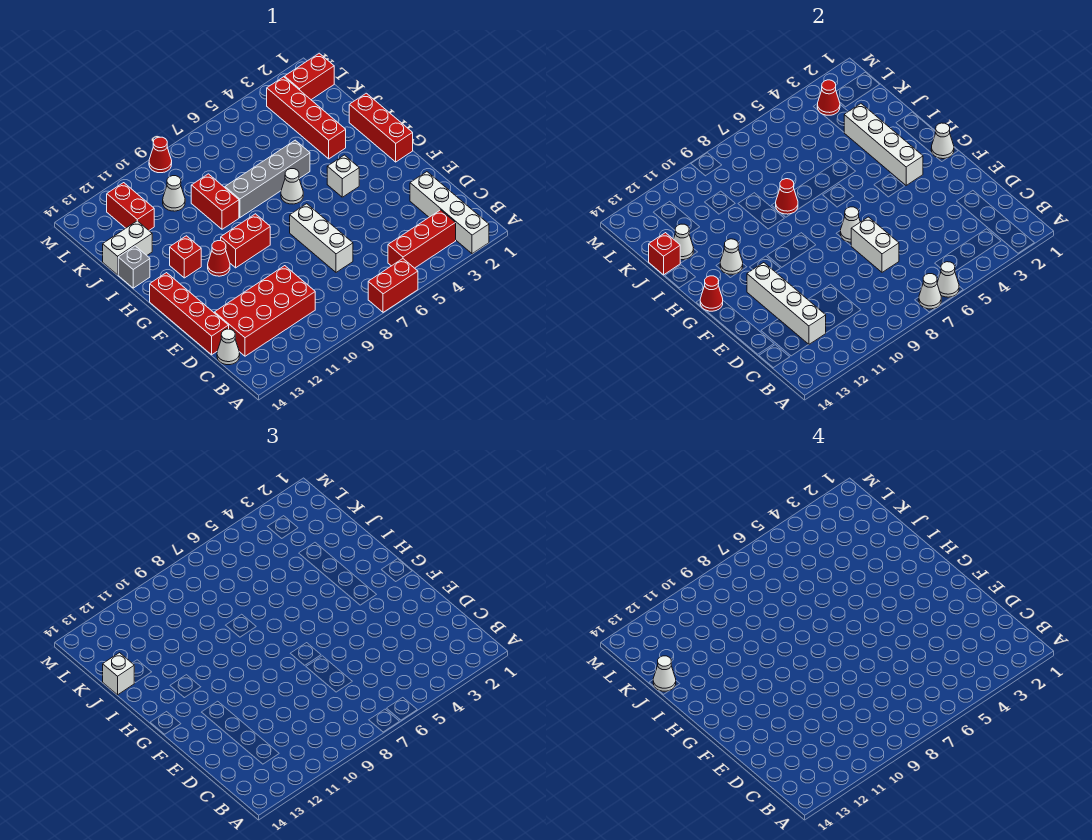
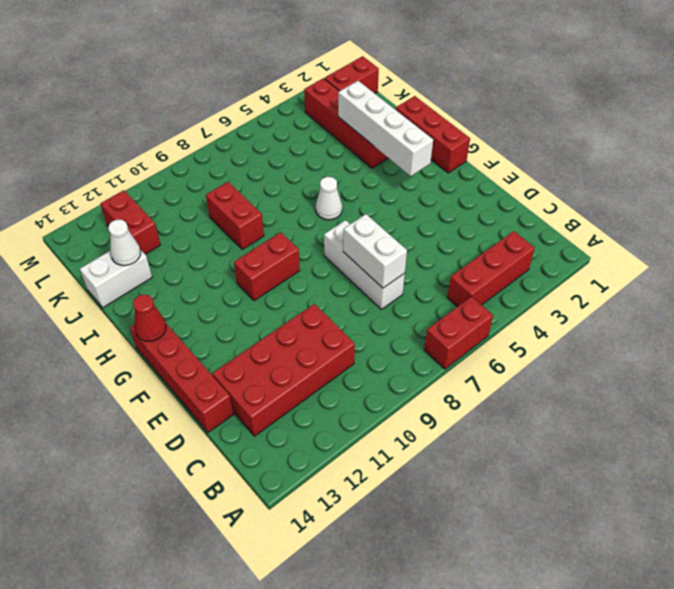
none -> white brick A2:D2 level 1
none -> white cone C14 level 1
none -> white brick G4 level 1
none -> red cone G11 level 1

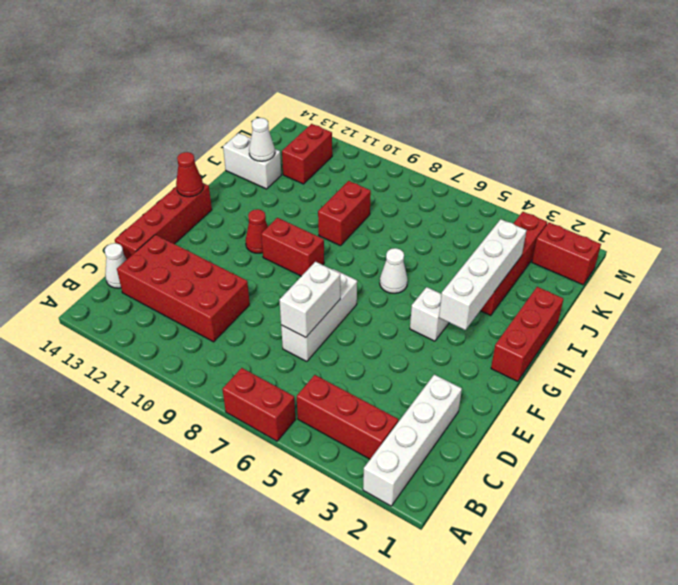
none -> red brick H12 level 1
none -> grey brick I5:I8 level 1
none -> grey brick I14 level 1
none -> white cone K10 level 1

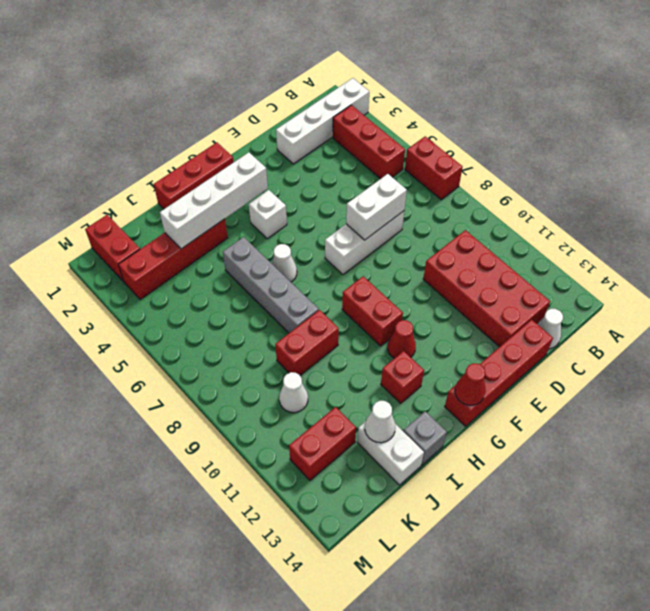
none -> red cone M9 level 1
none -> white cone A6 level 2
none -> white cone A7 level 2
none -> white brick C12:F12 level 2

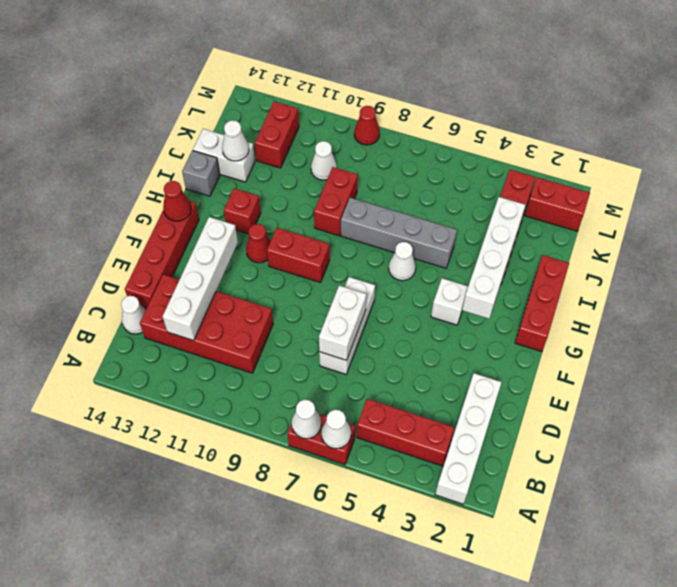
none -> white cone F7 level 2
none -> white cone G1 level 2
none -> white cone H12 level 2
none -> red cone I8 level 2

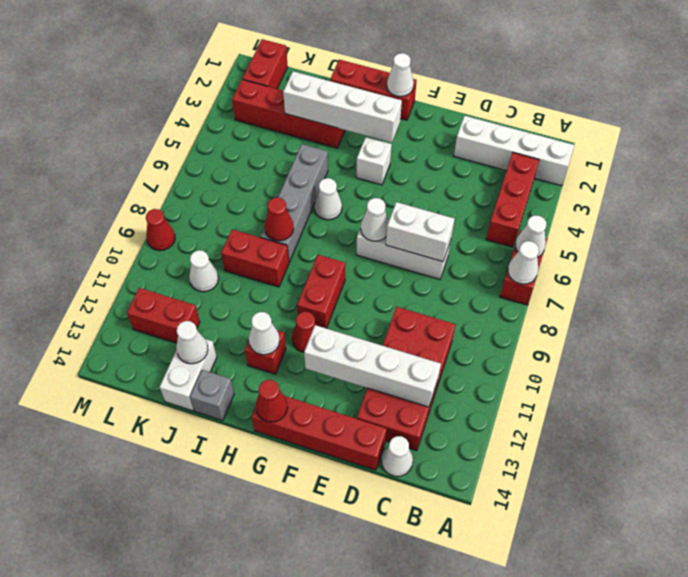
none -> red brick J14 level 2
none -> red cone L3 level 2
none -> white brick J14 level 3
none -> white cone J14 level 4

